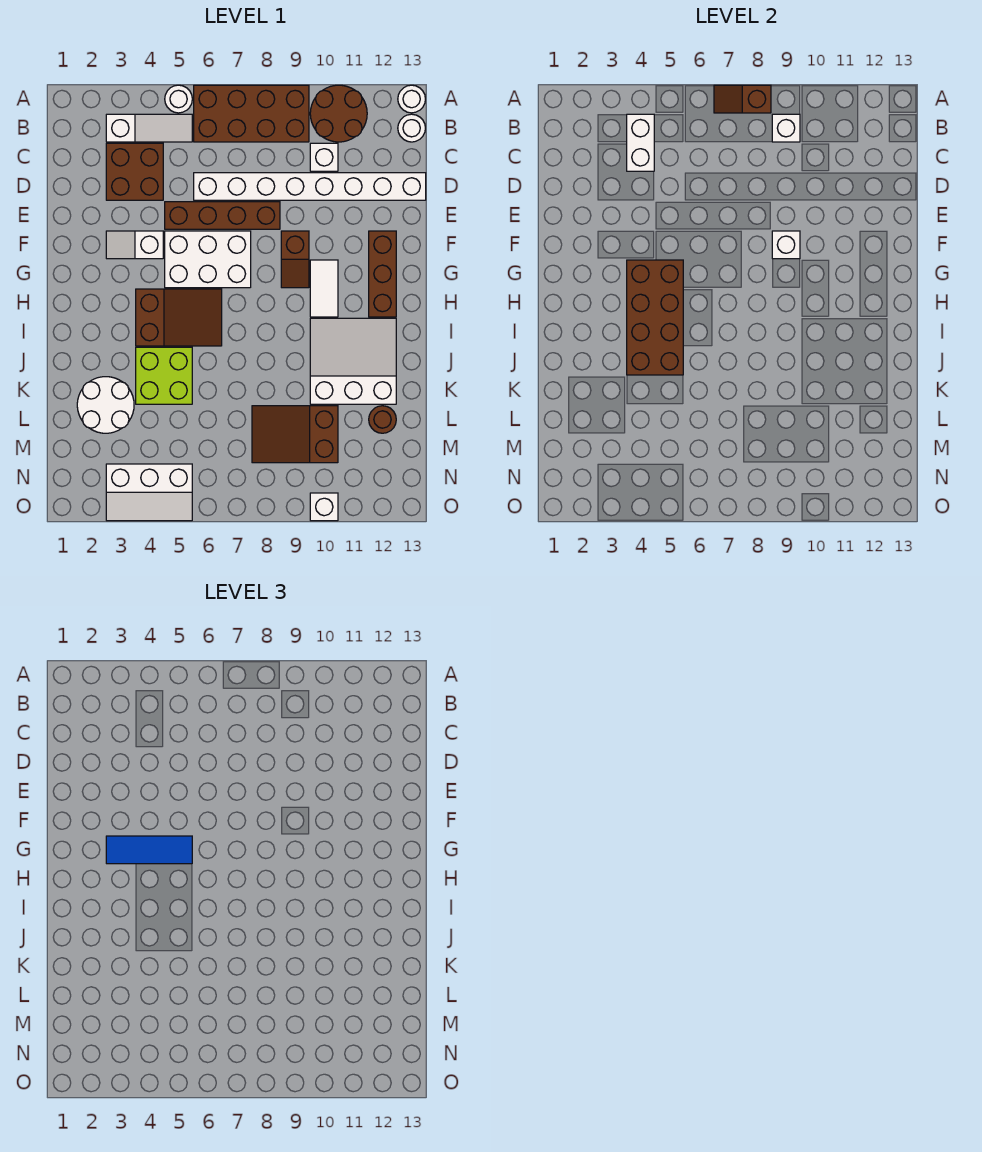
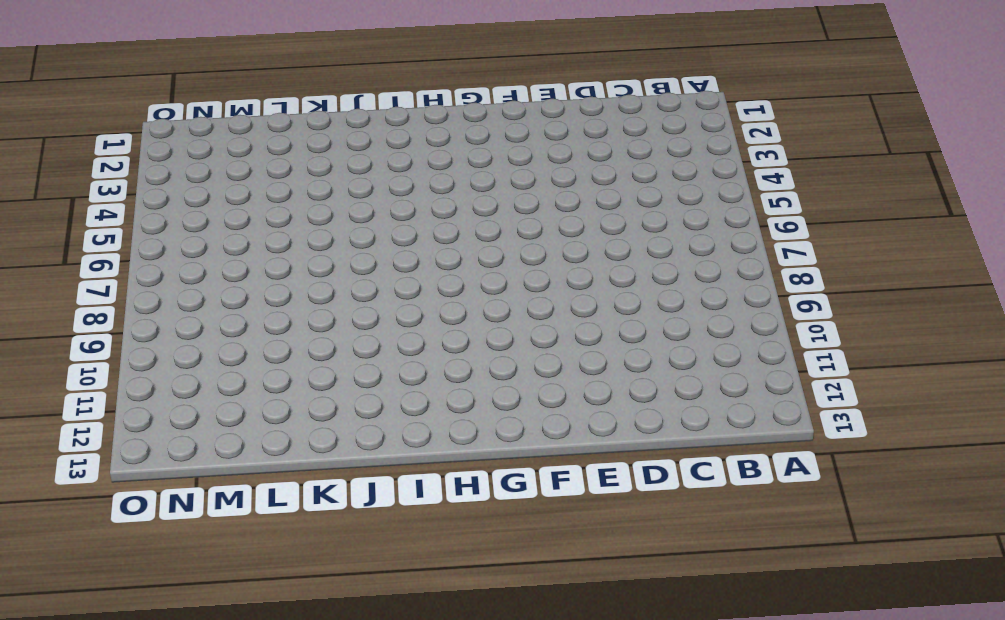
none -> white round brick A5 level 1
none -> brown brick A6:B9 level 1
none -> brown round brick A10:B11 level 1

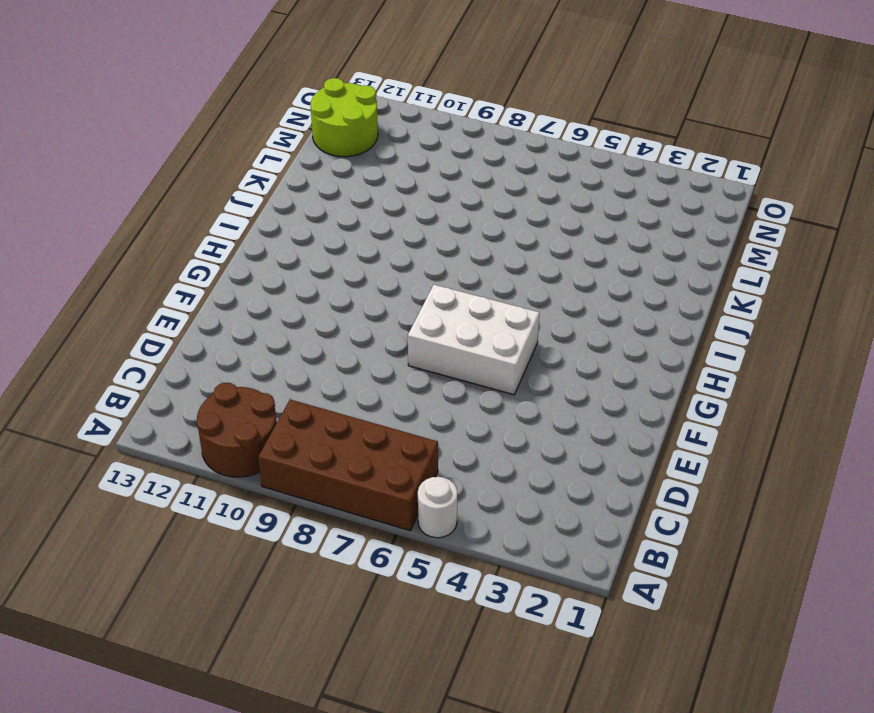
lime round brick M12:N13 level 1 -> none
none -> white round brick A13 level 1
none -> white slope B3:B5 level 1 top 3
none -> white round brick B13 level 1

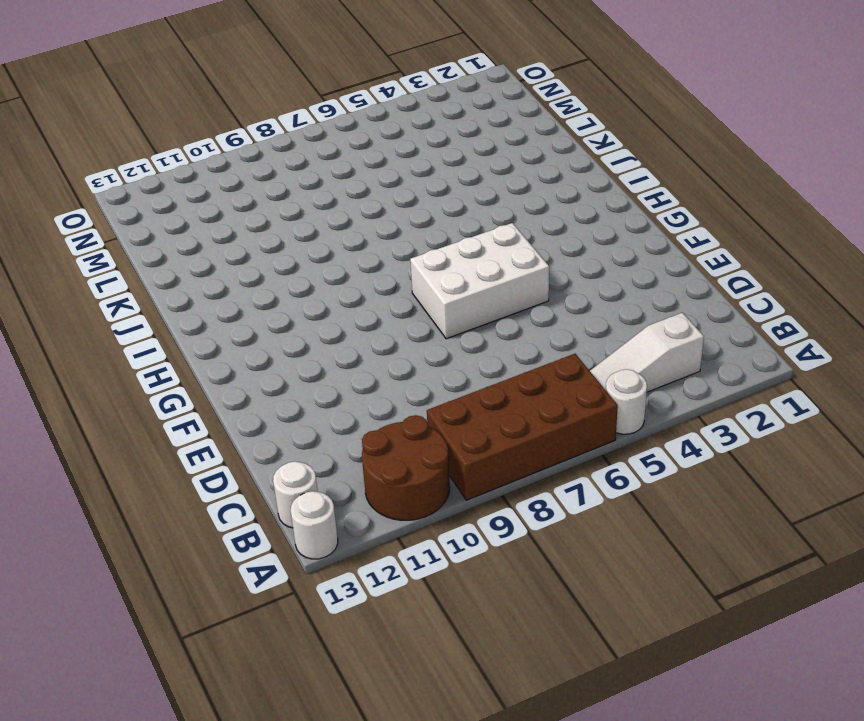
none -> brown brick C3:D4 level 1
none -> white brick C10 level 1
none -> white brick D6:D13 level 1

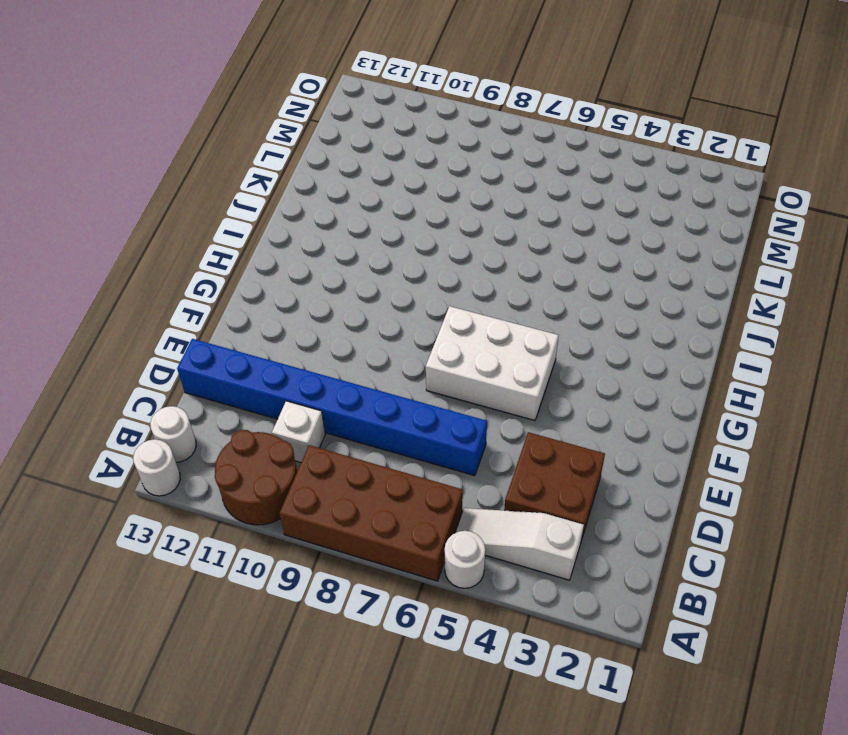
blue brick D6:D13 level 1 -> white brick D6:D13 level 1
none -> brown brick E5:E8 level 1
none -> white slope F3:F4 level 1 top 4
none -> brown slope F9:G9 level 1 top F

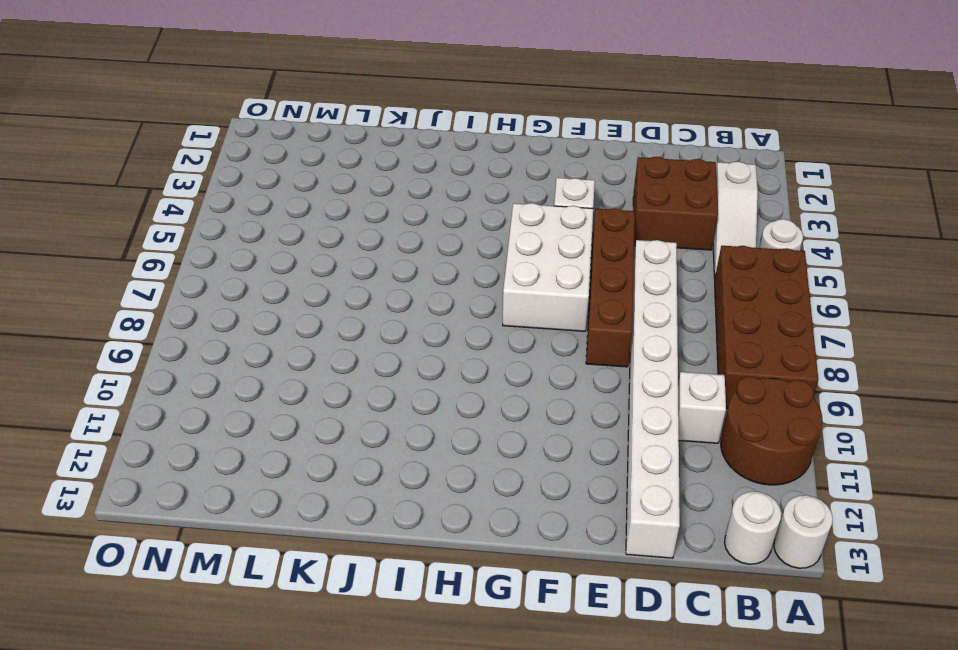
none -> brown slope F9:G9 level 1 top F
none -> brown brick F12:H12 level 1
none -> white tile G10:H10 level 1

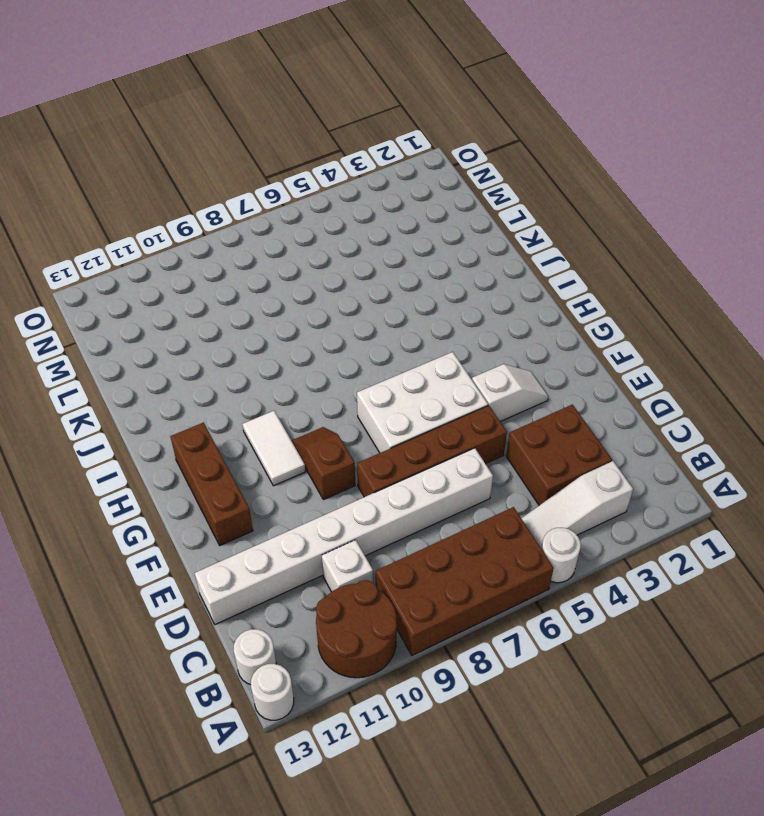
none -> brown slope H4:I6 level 1 top 4
none -> white slope I10:K12 level 1 top K
none -> lime brick J4:K5 level 1

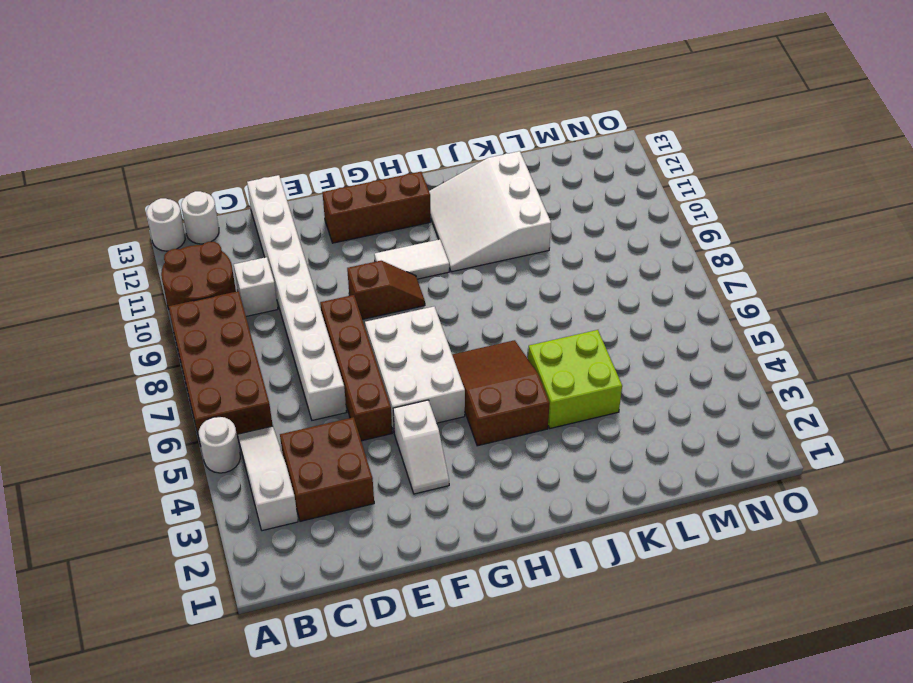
none -> white round brick K2:L3 level 1
none -> brown slope L8:M10 level 1 top 10
none -> brown round brick L12 level 1

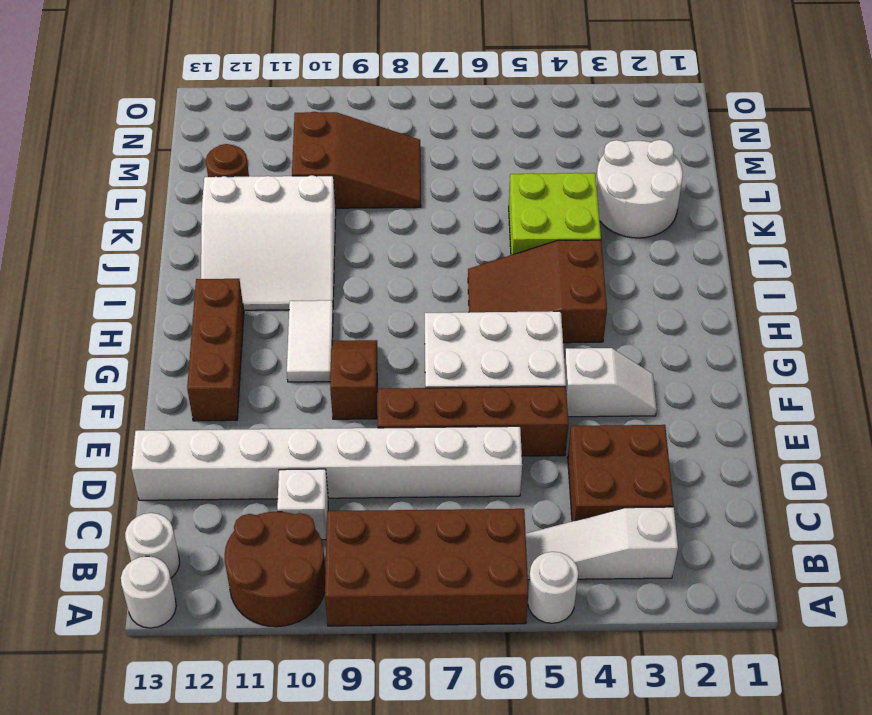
none -> white slope N3:O5 level 1 top N
none -> white brick O10 level 1
none -> brown slope A7:A8 level 2 top 8

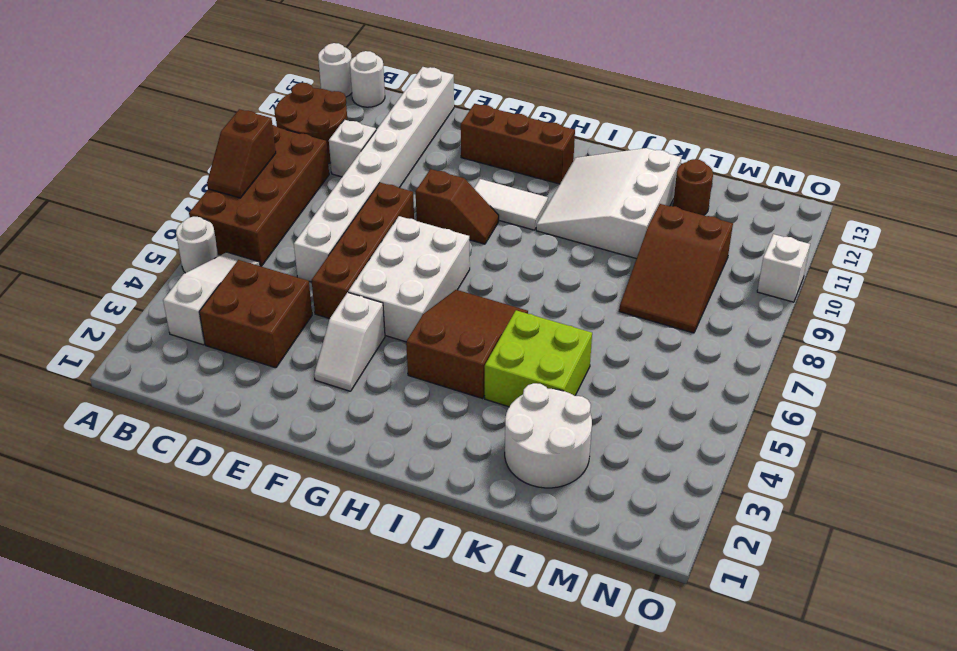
none -> white slope N3:O5 level 1 top N
none -> white brick B4:C4 level 2
none -> white brick B9 level 2

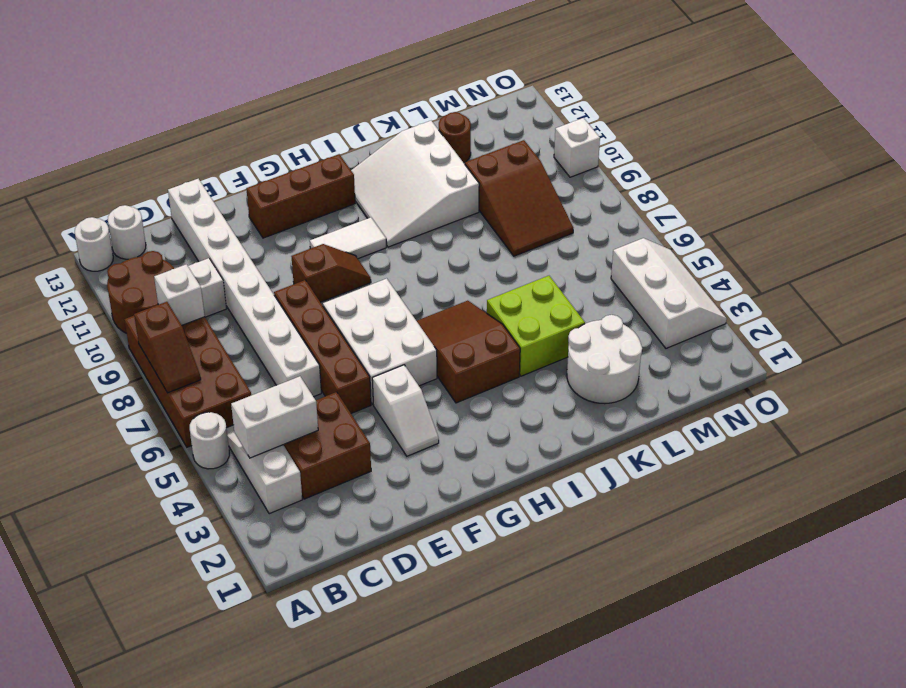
none -> white brick F9 level 2
none -> brown brick G4:J5 level 2
none -> blue tile G3:G5 level 3

